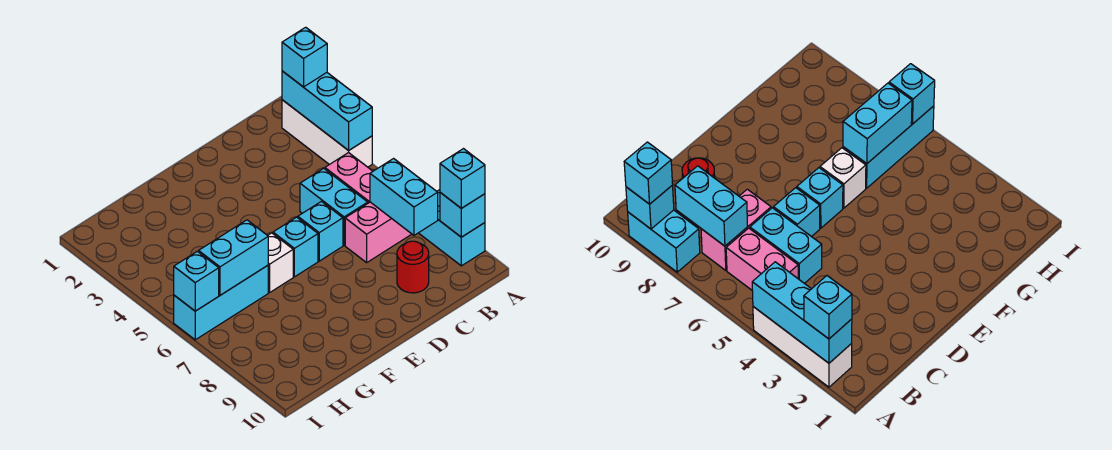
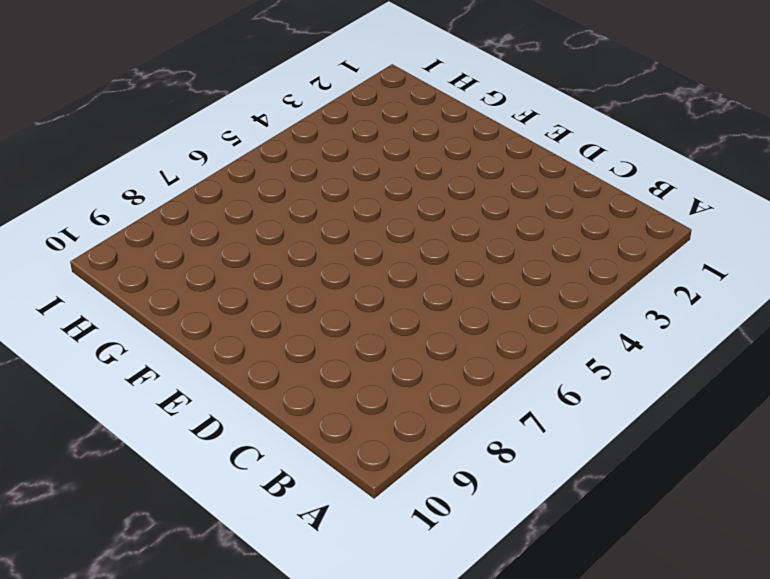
none -> white brick A2:A4 level 1
none -> cyan brick A8:A9 level 1
none -> pink brick B5:B6 level 1

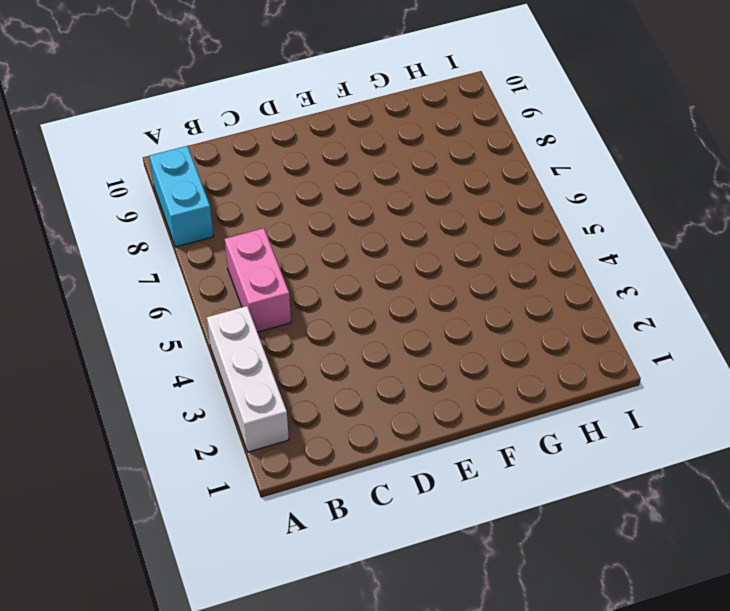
none -> pink brick B7:C7 level 1
none -> cyan brick C5:C6 level 1
none -> red round brick C9 level 1

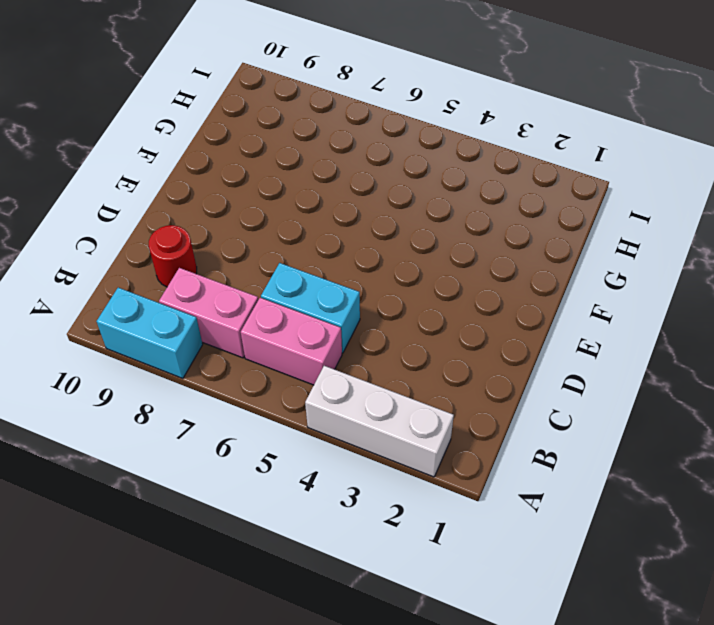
pink brick B7:B8 level 1 -> pink brick B7:C7 level 1
none -> cyan brick D6 level 1
none -> cyan brick E6 level 1
none -> white brick F6 level 1

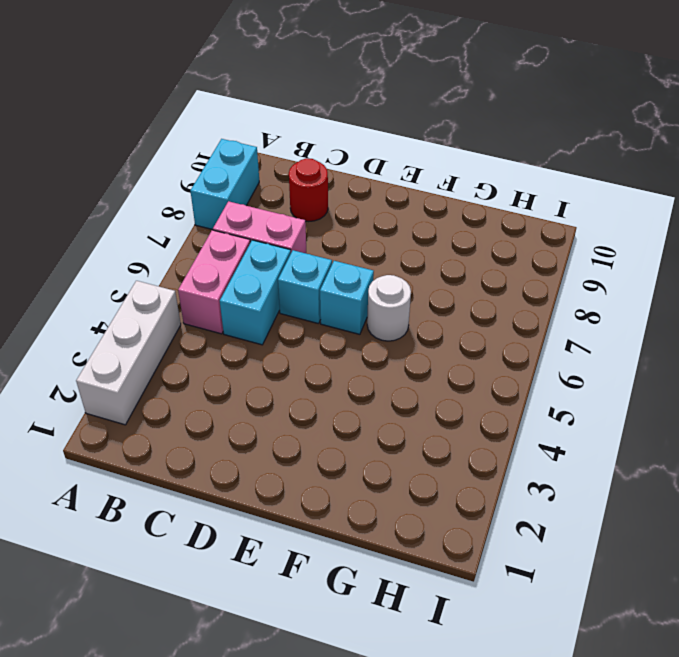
white round brick F6 level 1 -> white brick F6 level 1
none -> cyan brick G6:I6 level 1
none -> cyan brick A2:A4 level 2
none -> cyan brick A9 level 2

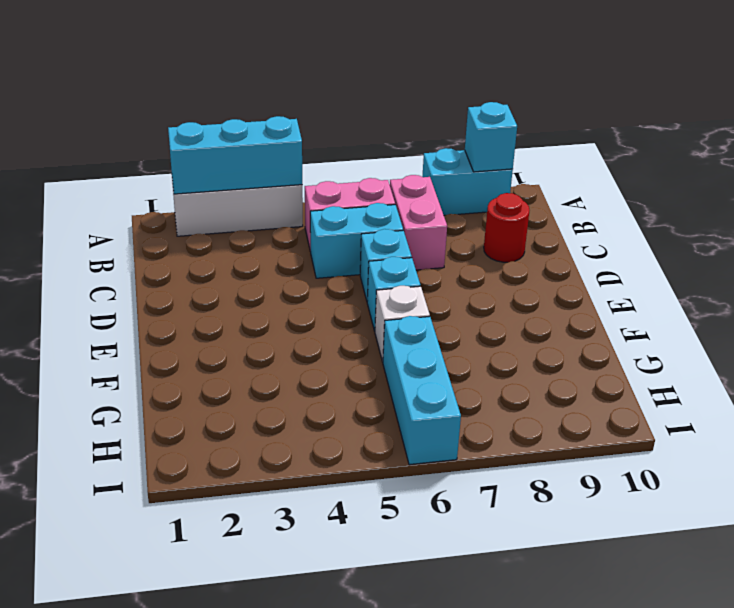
none -> cyan brick B7:B8 level 2
none -> cyan brick G6:H6 level 2
none -> cyan brick I6 level 2

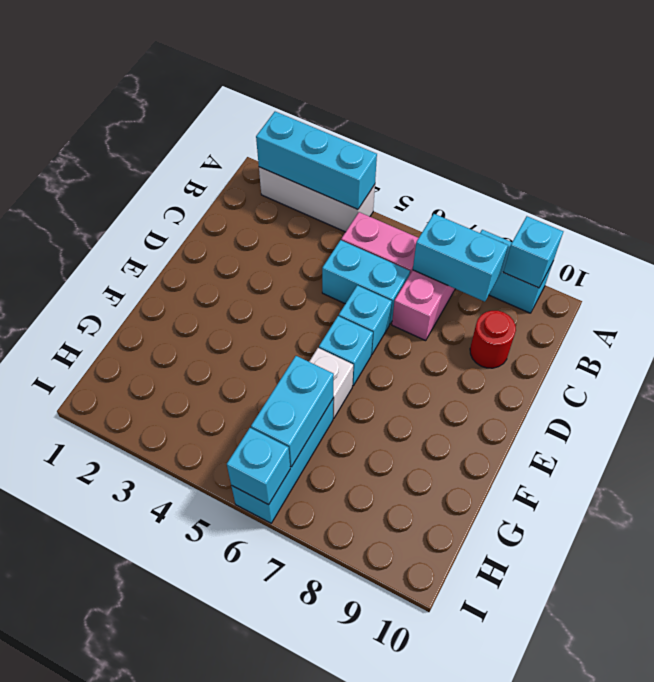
none -> cyan brick A2 level 3
none -> cyan brick A9 level 3

